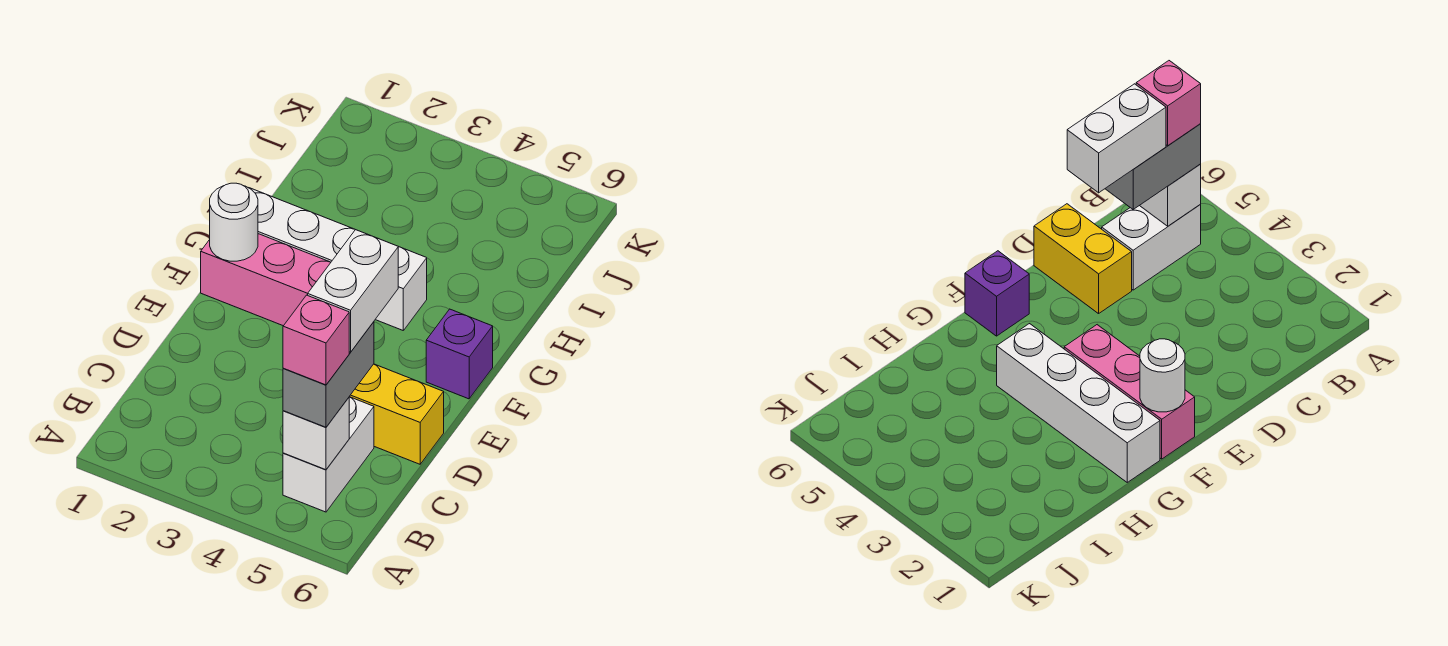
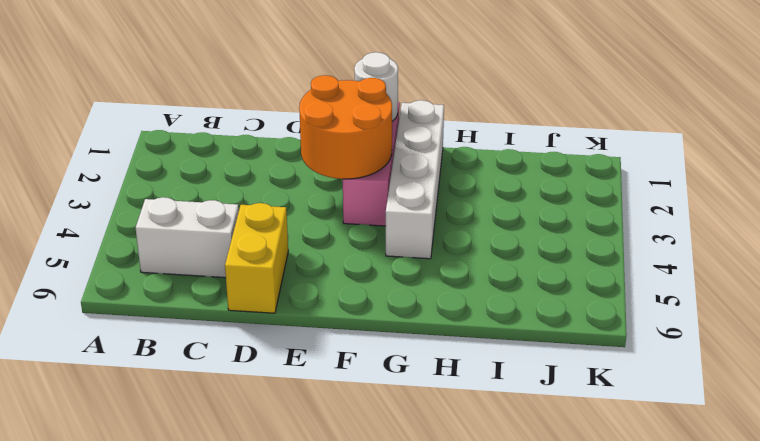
orange round brick E2:F3 level 2 -> none
none -> purple brick F6 level 1
none -> white brick B5 level 2

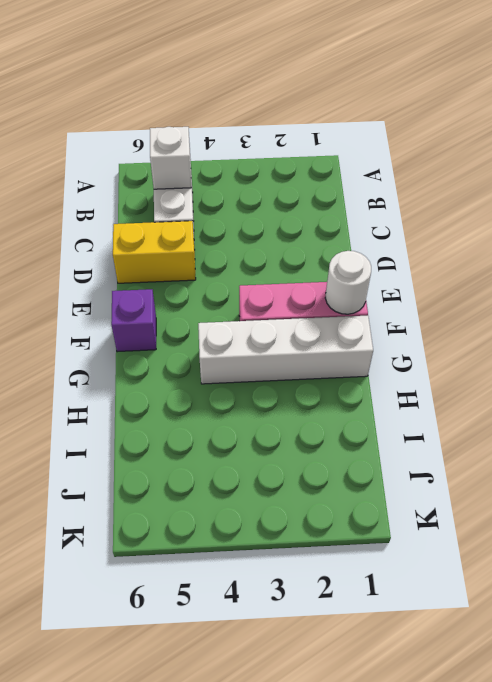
none -> grey brick B5:C5 level 3
none -> pink brick B5 level 4

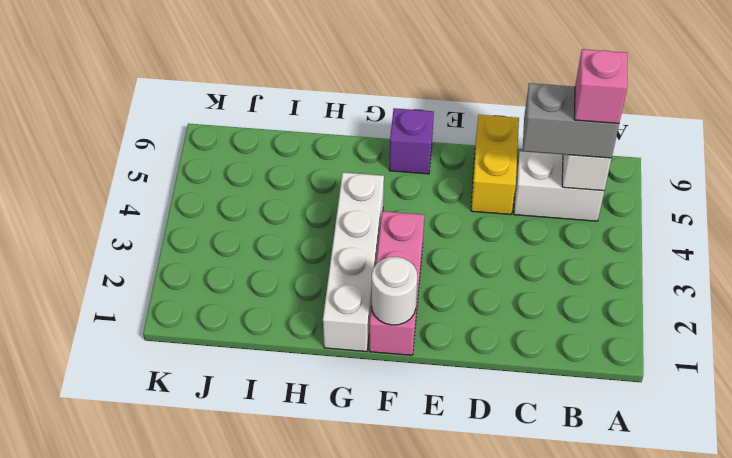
none -> white brick C5:D5 level 4

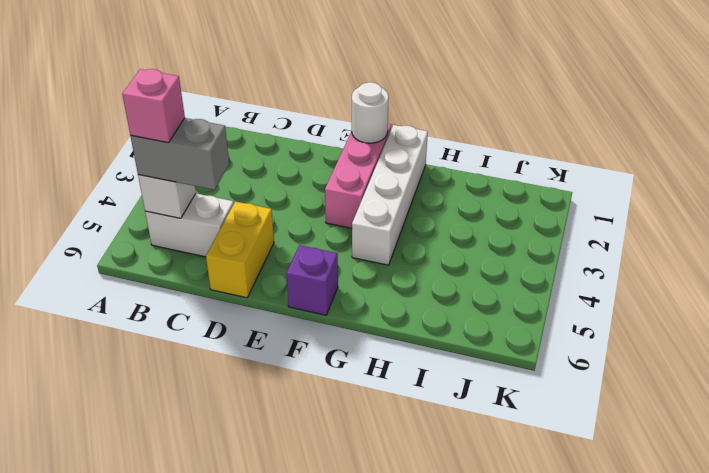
none -> white brick C5:D5 level 4

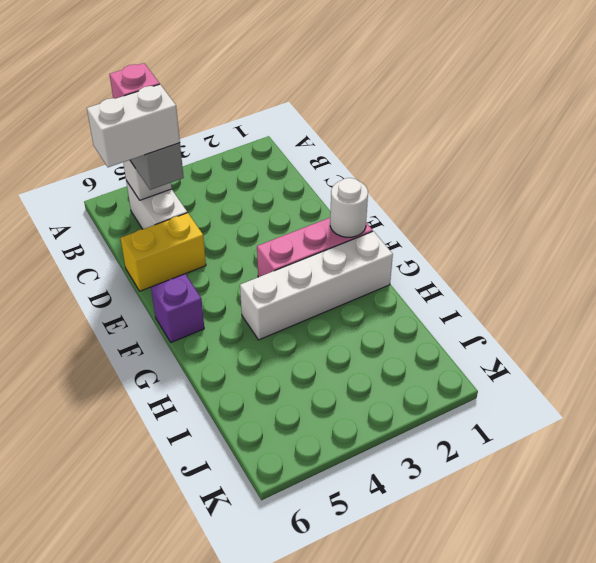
white brick C5:C6 level 4 -> white brick C5:D5 level 4

